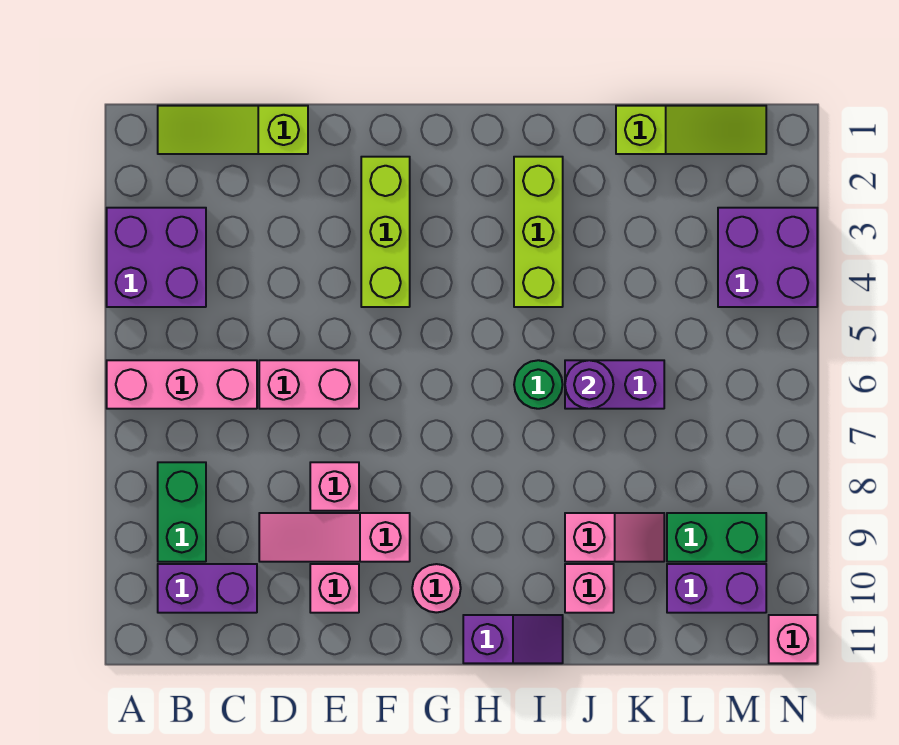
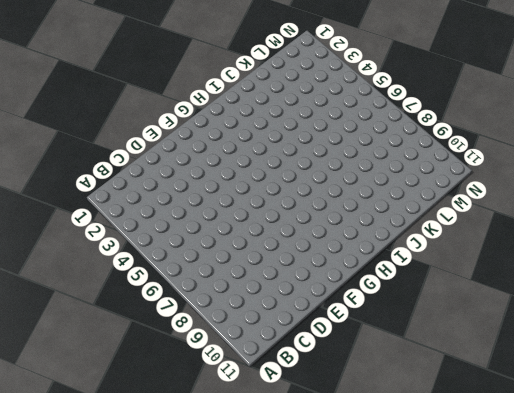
none -> purple brick A3:B4 level 1
none -> pink brick A6:C6 level 1
none -> lime slope B1:D1 level 1 top D

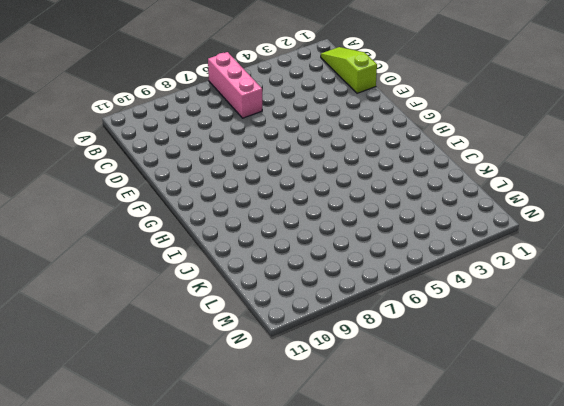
none -> purple brick A3:B4 level 1
none -> green brick B8:B9 level 1
none -> purple brick B10:C10 level 1

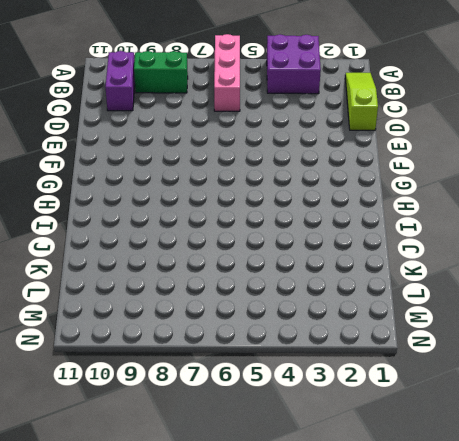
none -> pink brick D6:E6 level 1
none -> pink slope D9:F9 level 1 top F
none -> pink brick E8 level 1

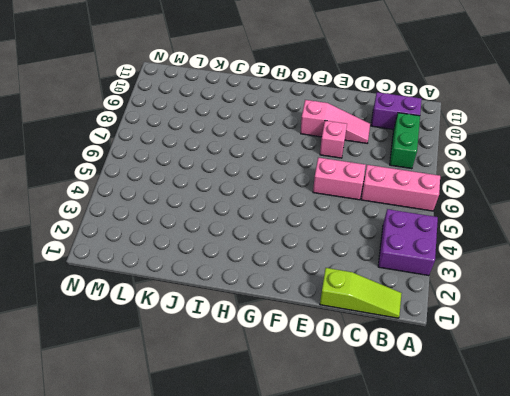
none -> pink brick E10 level 1
none -> lime brick F2:F4 level 1
none -> pink round brick G10 level 1

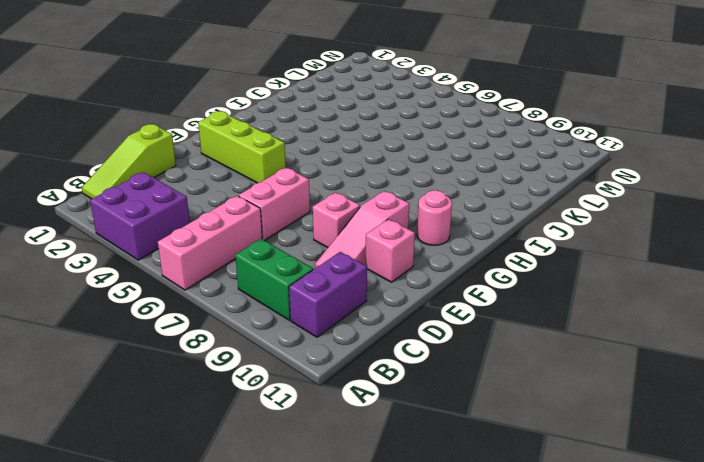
none -> purple slope H11:I11 level 1 top H
none -> lime brick I2:I4 level 1
none -> green round brick I6 level 1

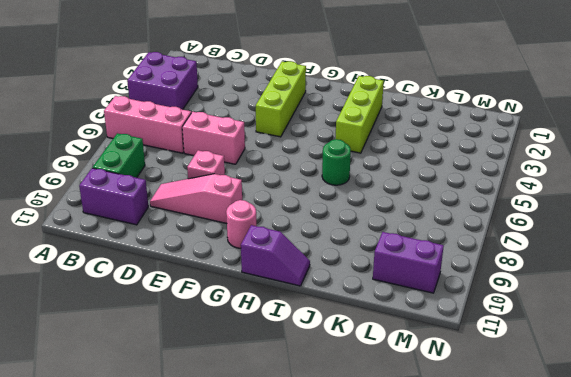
none -> lime slope B1:D1 level 1 top D
none -> pink brick E10 level 1
none -> purple brick J6:K6 level 1

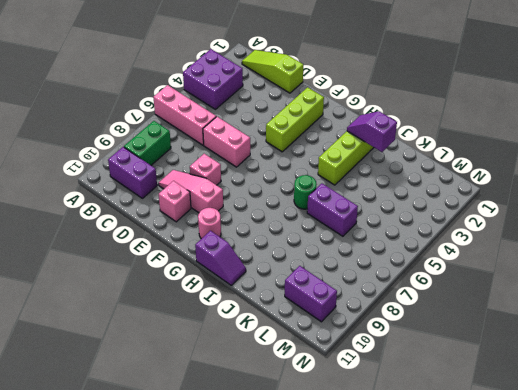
purple slope I2:J2 level 2 top J -> none
none -> pink slope J9:K9 level 1 top J
none -> pink brick J10 level 1
none -> lime slope K1:M1 level 1 top K

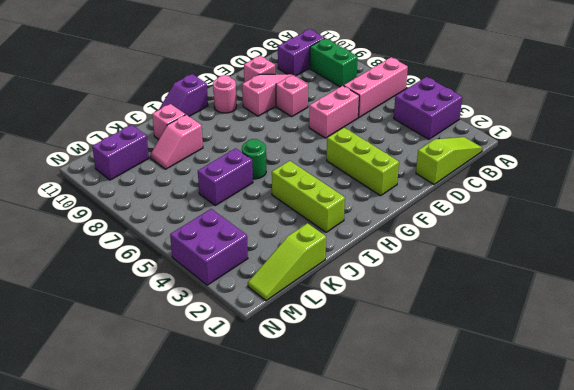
none -> green brick L9:M9 level 1
none -> pink brick N11 level 1
none -> purple round brick J6 level 2

